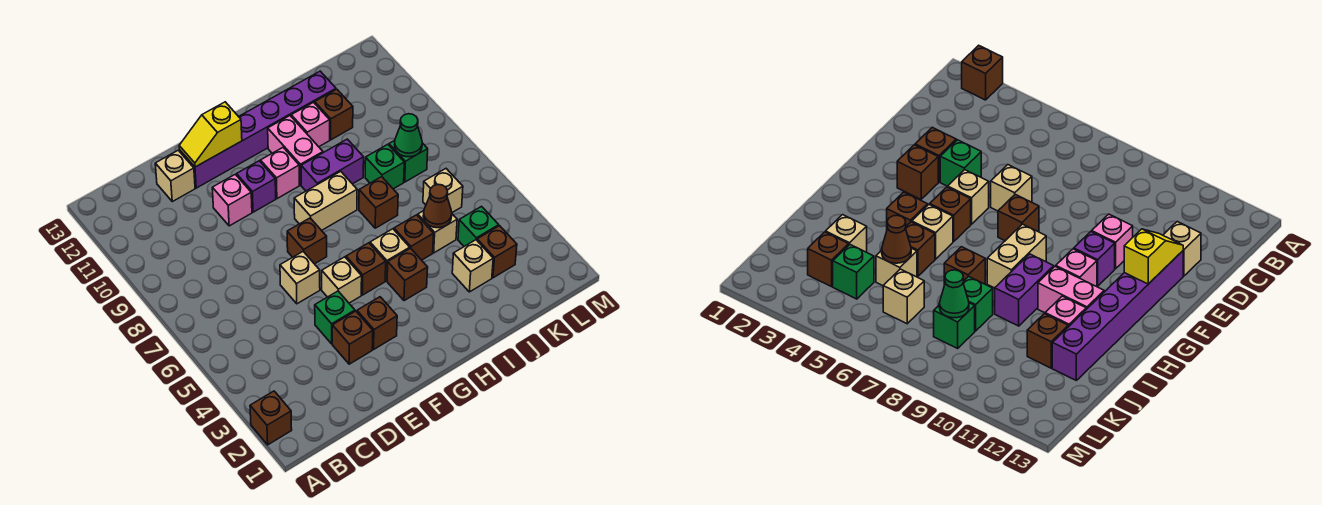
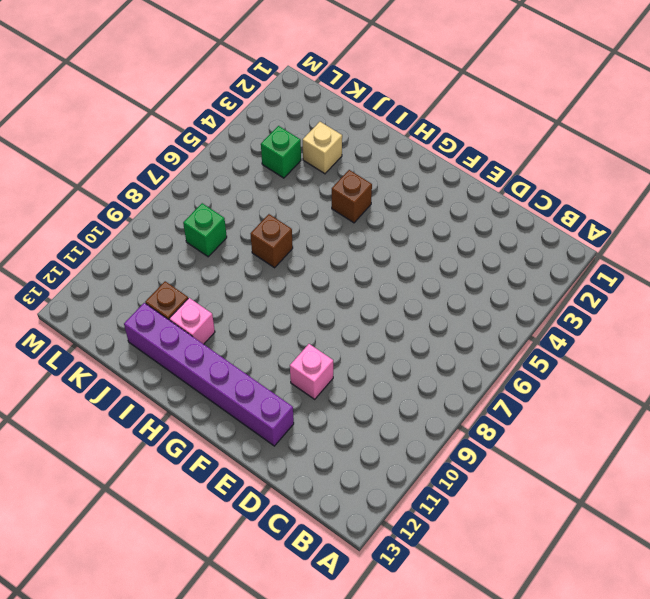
none -> brown brick A2 level 1
none -> tan brick D12 level 1
none -> brown brick E3 level 1
none -> green brick E4 level 1

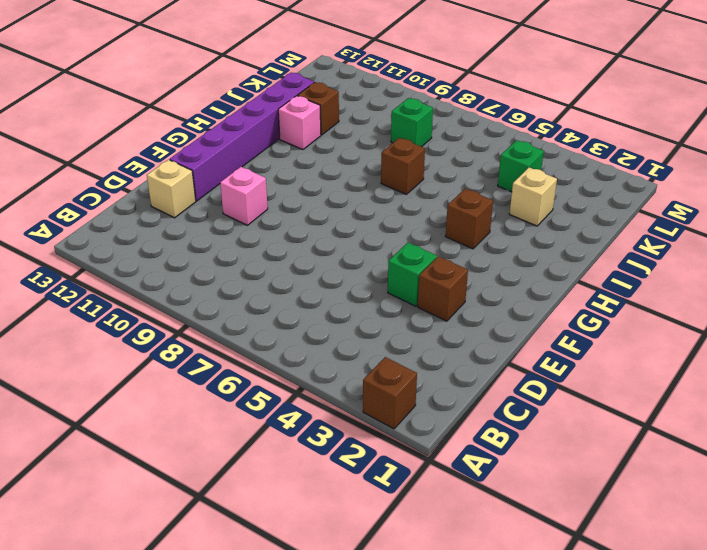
none -> tan brick E6 level 1
none -> brown brick F3 level 1
none -> tan brick F5 level 1
none -> brown brick F7 level 1

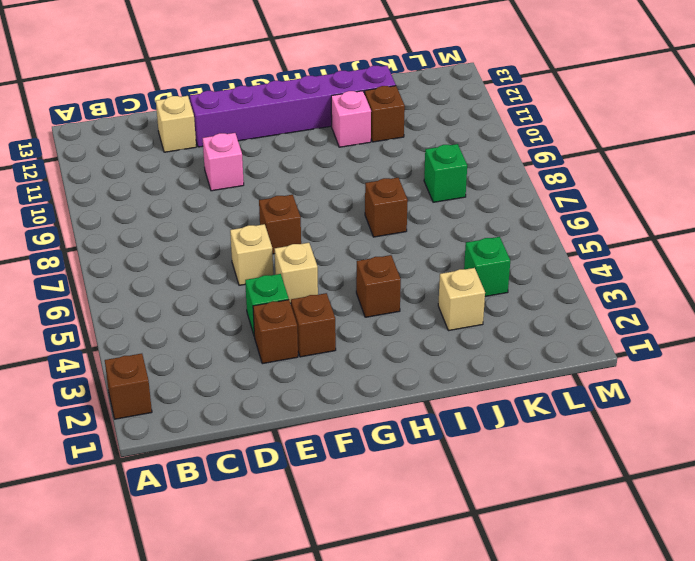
none -> purple brick F10 level 1
none -> brown brick G5 level 1
none -> tan brick G8:H8 level 1
none -> pink brick G10 level 1

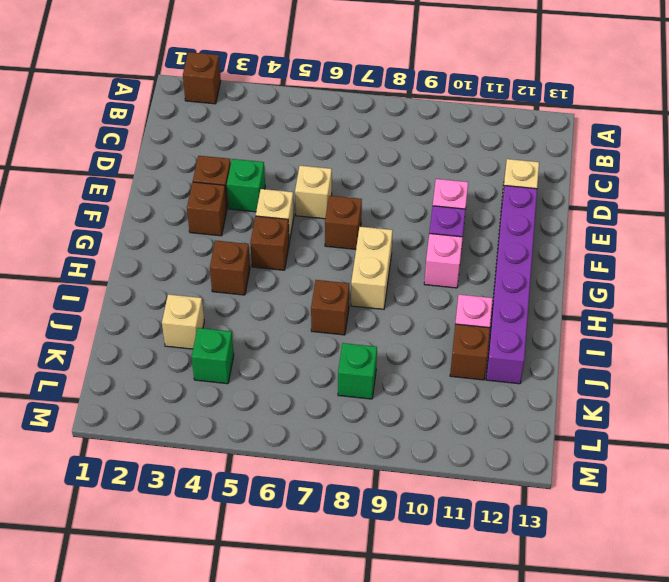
none -> tan brick H5 level 1
none -> purple brick H9:I9 level 1
none -> pink brick H10:H11 level 1
none -> brown brick I5 level 1

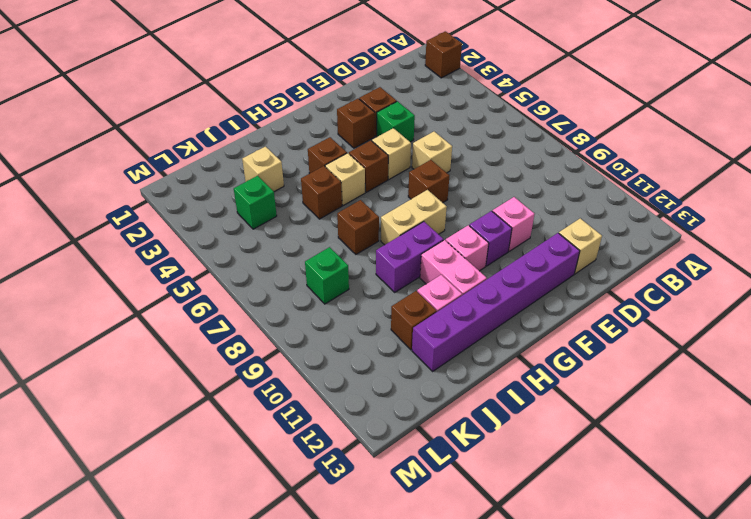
none -> tan brick J5 level 1
none -> green brick J8 level 1
none -> brown brick K3 level 1
none -> tan brick K6 level 1

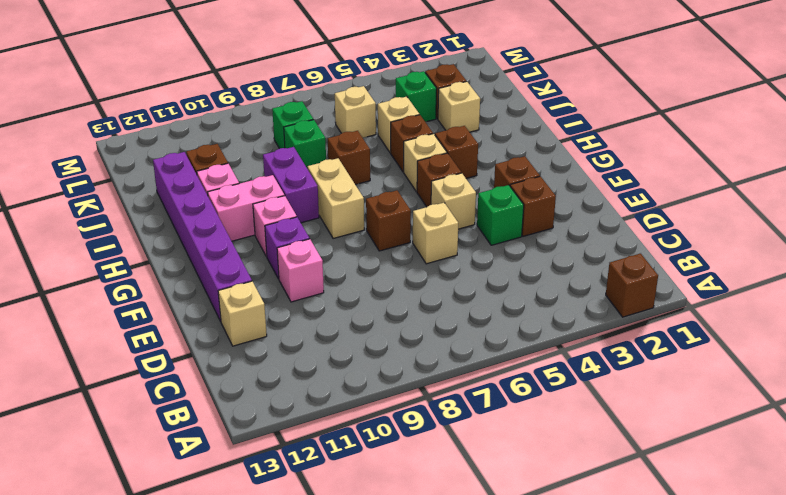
none -> yellow slope E12:F12 level 2 top F
none -> brown cone J5 level 2
none -> green cone K8 level 2

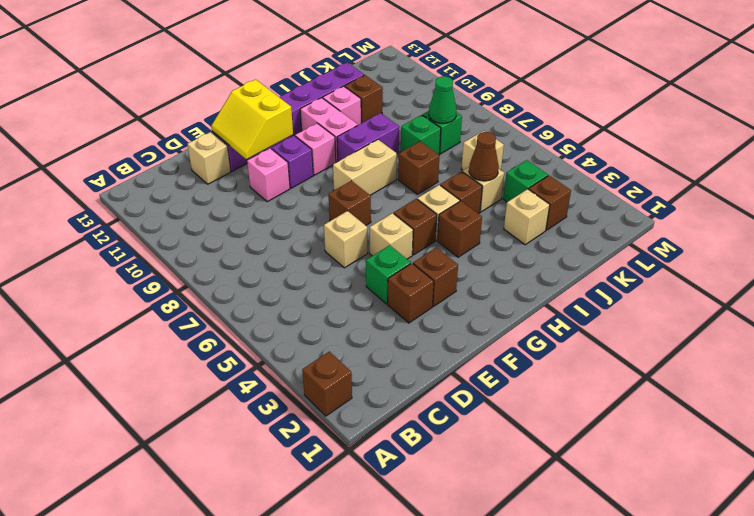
yellow slope E11:F12 level 2 top F -> yellow slope E12:F12 level 2 top F

